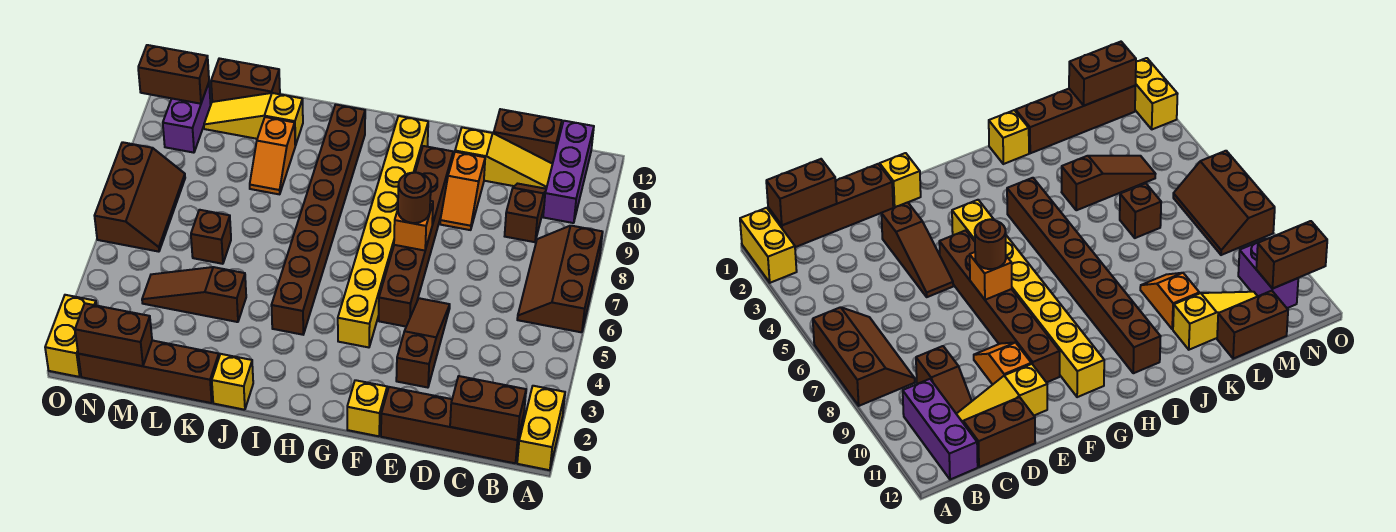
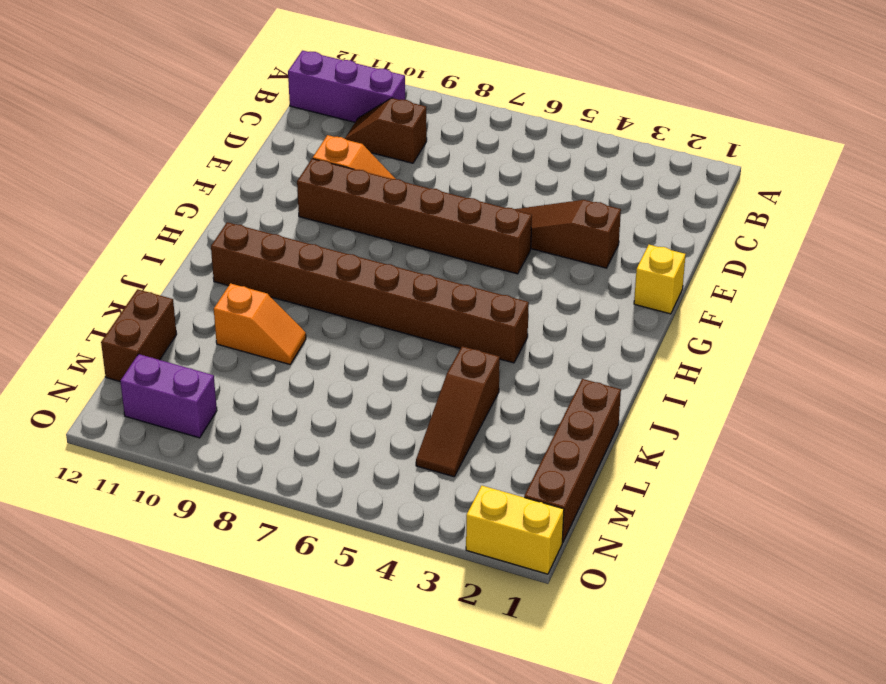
none -> yellow brick A1:A2 level 1
none -> brown slope A6:B8 level 1 top A
none -> brown brick B1:E1 level 1

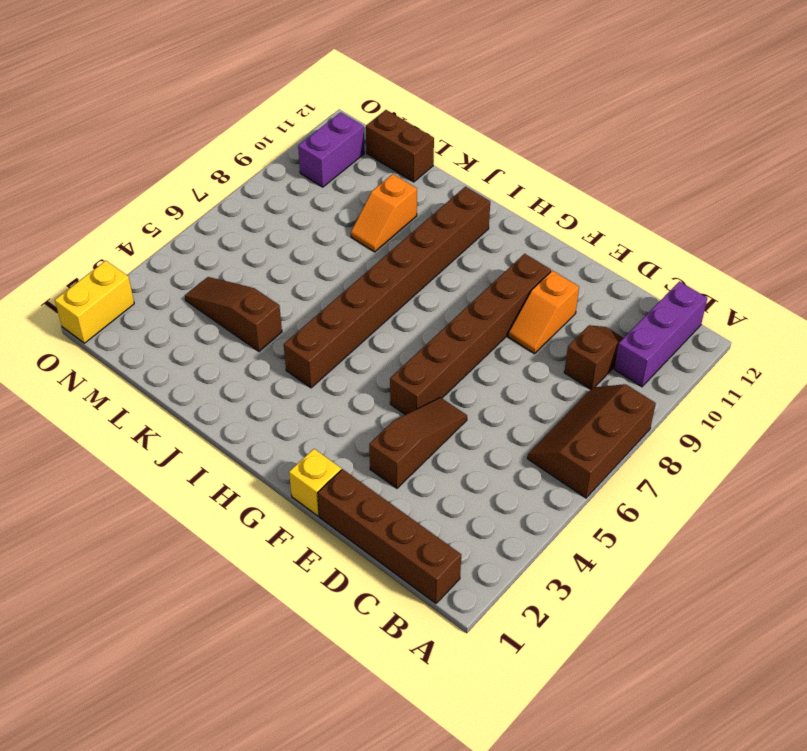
none -> yellow brick A1:A2 level 1
none -> yellow slope C11:E11 level 1 top E
none -> brown brick C12:D12 level 1

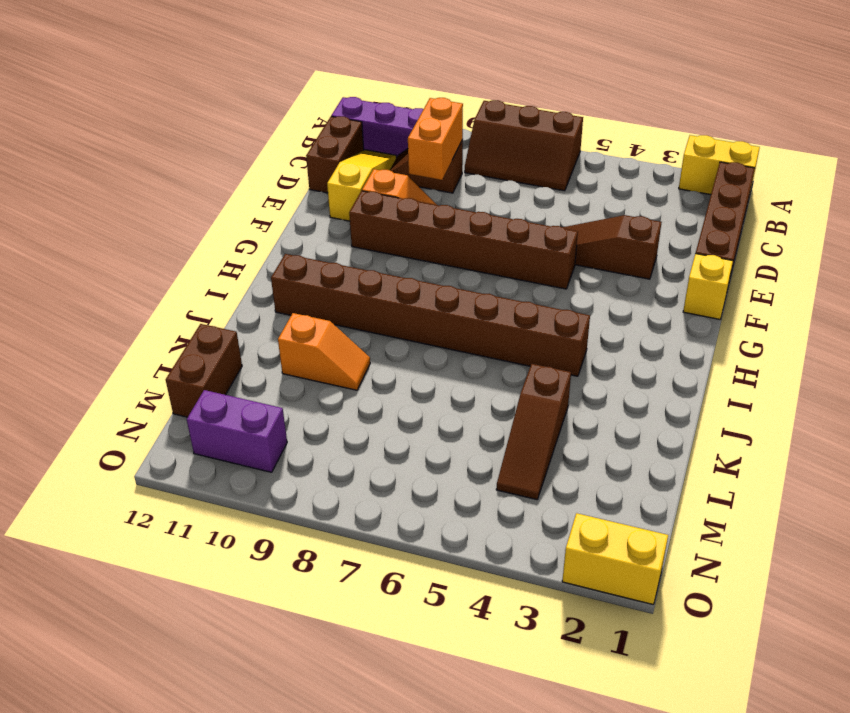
orange brick C9:D9 level 2 -> none
none -> yellow brick G4:G11 level 1
none -> yellow brick J1 level 1
none -> brown brick K1:N1 level 1

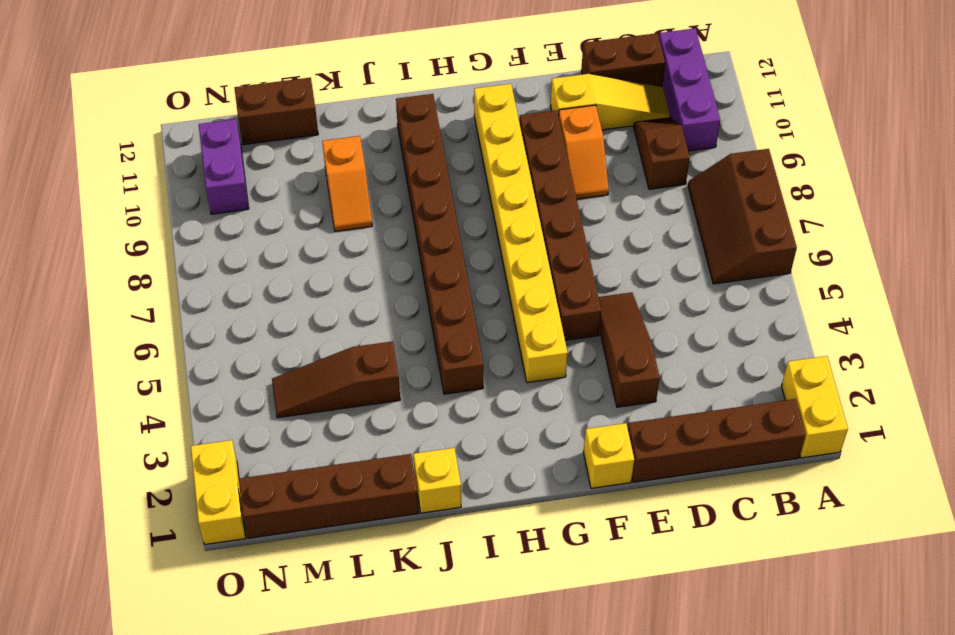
none -> yellow slope K11:M11 level 1 top K
none -> brown brick L6 level 1
none -> brown slope N6:O8 level 1 top O

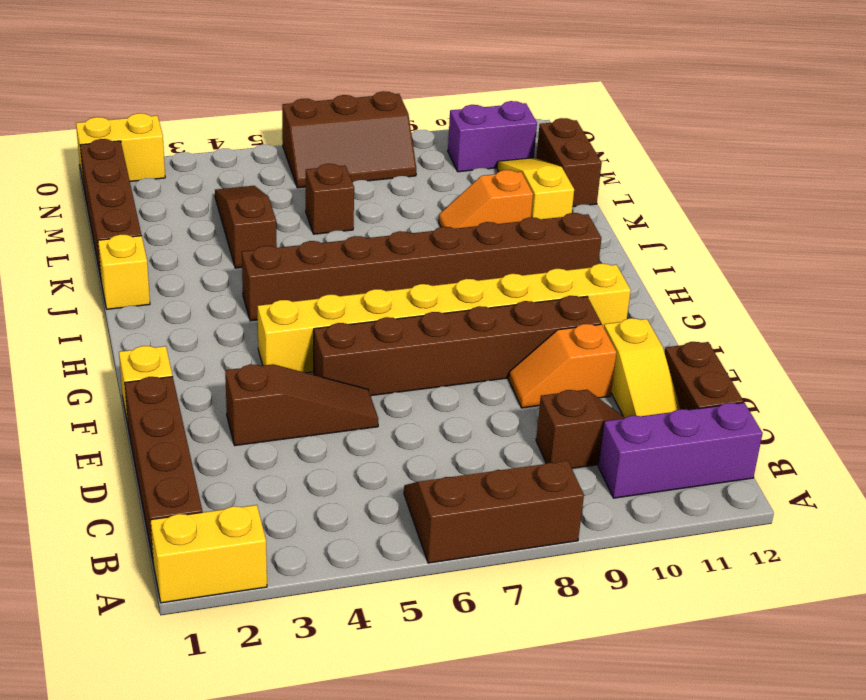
none -> brown brick B1:C1 level 2
none -> orange brick F7 level 2
none -> brown brick M1:N1 level 2

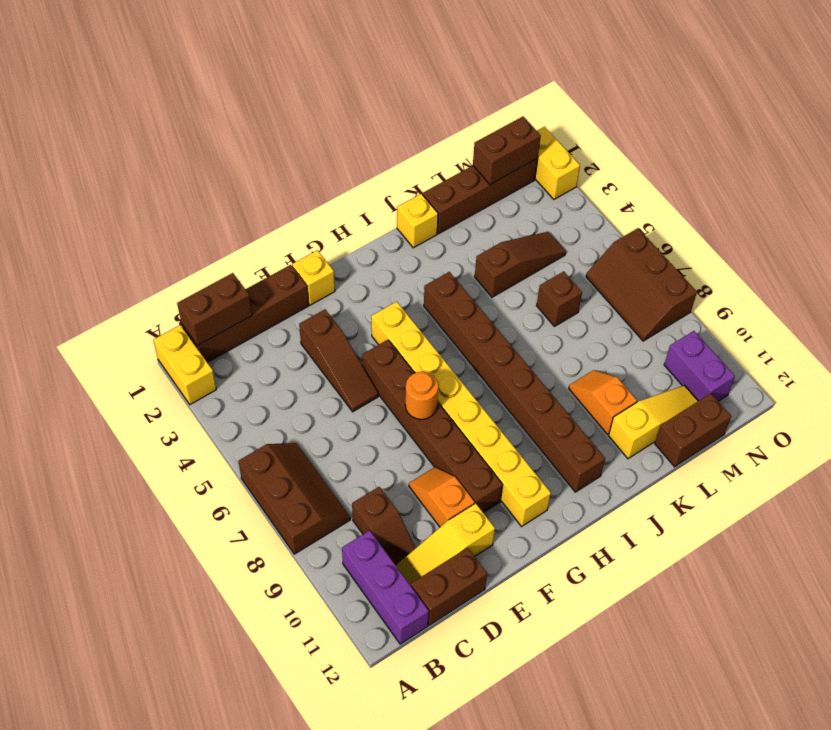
orange round brick F7 level 2 -> orange brick F7 level 2
none -> brown brick N11:O11 level 2
none -> brown round brick F7 level 3

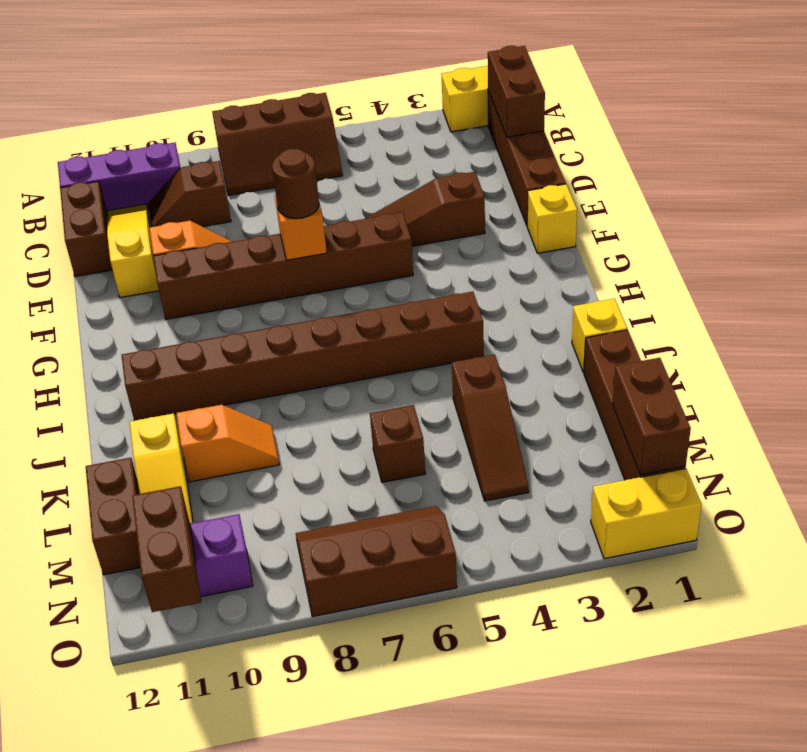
none -> yellow brick G4:G11 level 1

